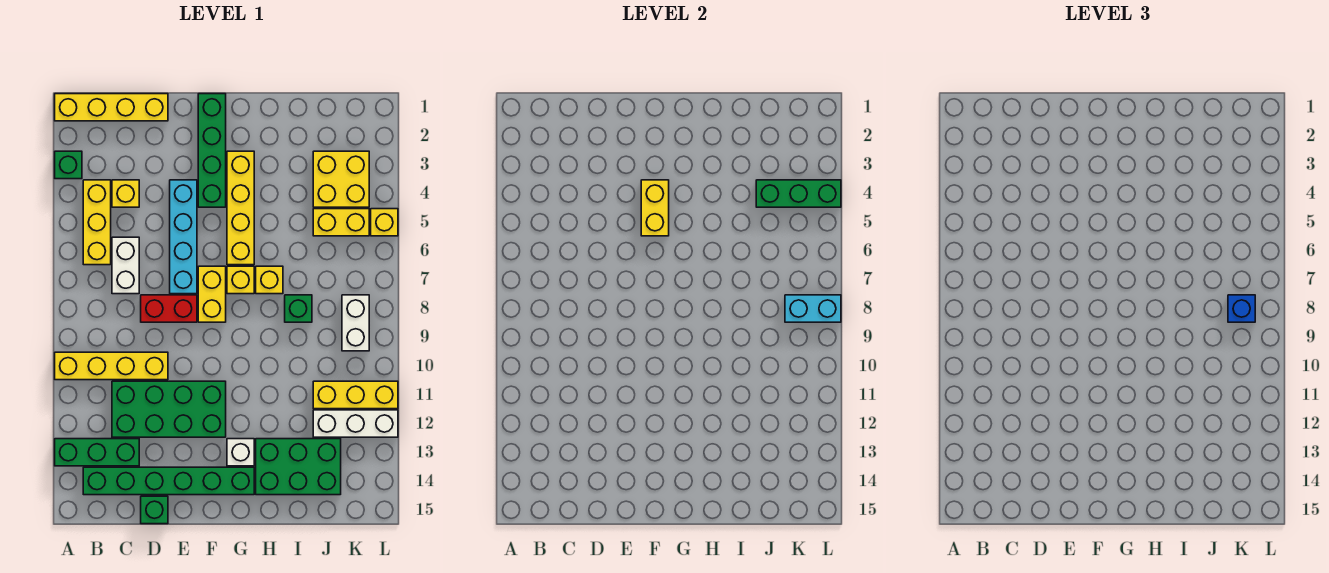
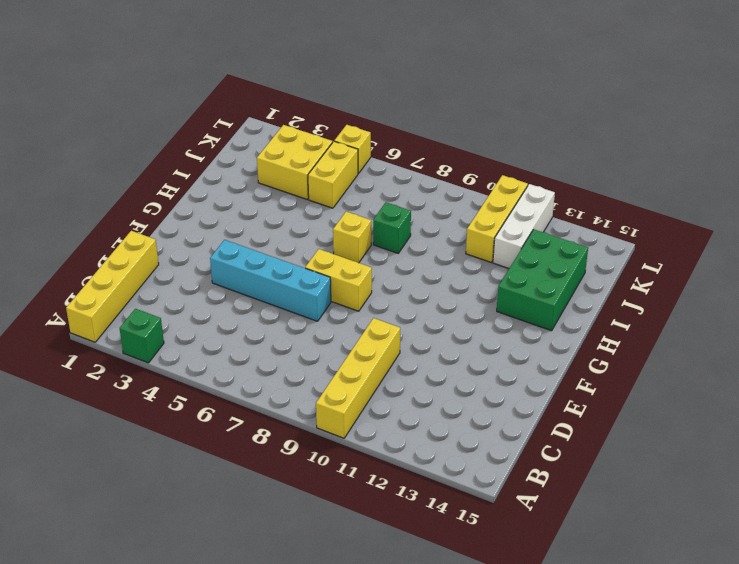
none -> green brick A13:C13 level 1
none -> yellow brick B4:B6 level 1
none -> green brick B14:G14 level 1
none -> yellow brick C4 level 1

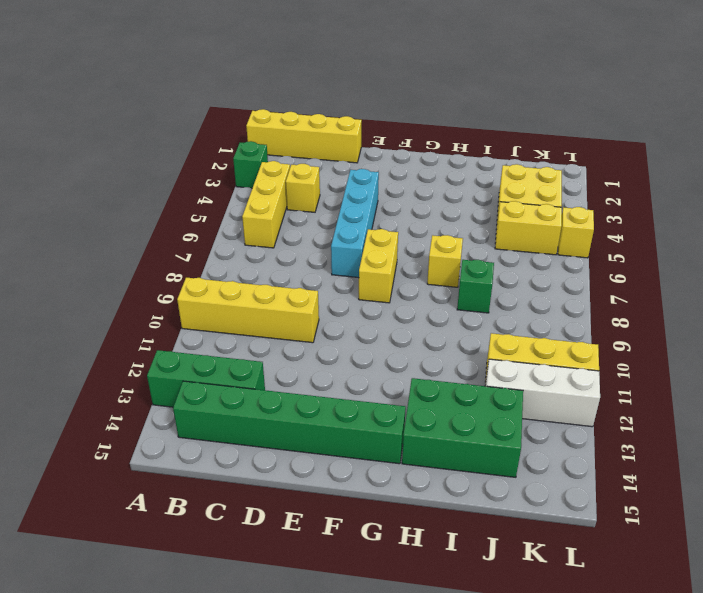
none -> white brick C6:C7 level 1
none -> green brick C11:F12 level 1
none -> red brick D8:E8 level 1
none -> green brick D15 level 1

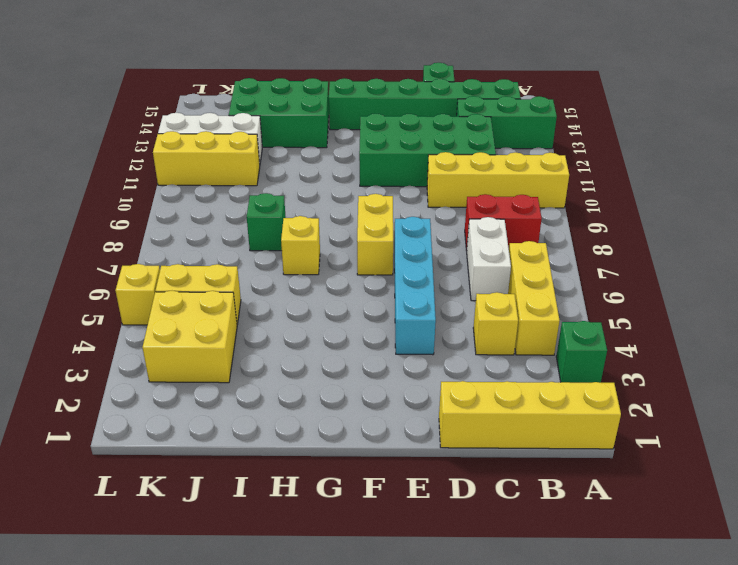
red brick B8:C8 level 1 -> red brick D8:E8 level 1
none -> green brick F1:F4 level 1
none -> yellow brick G3:G6 level 1
none -> yellow brick G7 level 1
none -> white brick G13 level 1

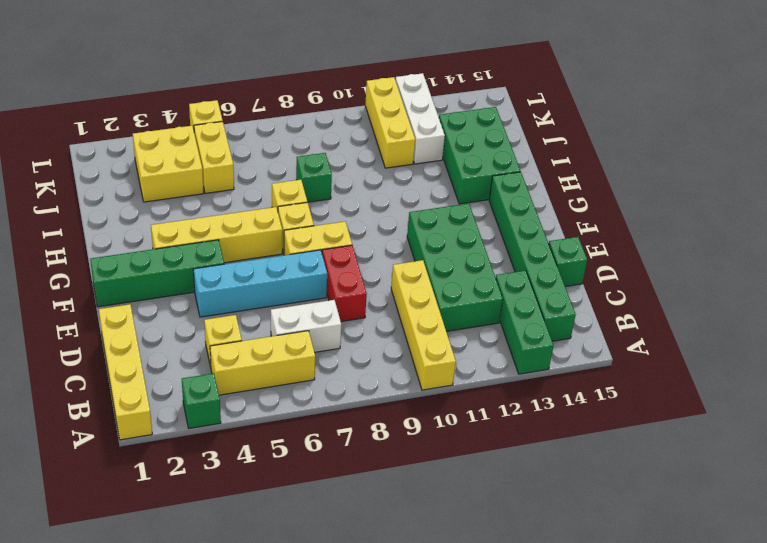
none -> white brick G13 level 1
none -> white brick K8:K9 level 1
none -> yellow brick F4:F5 level 2
none -> green brick J4:L4 level 2

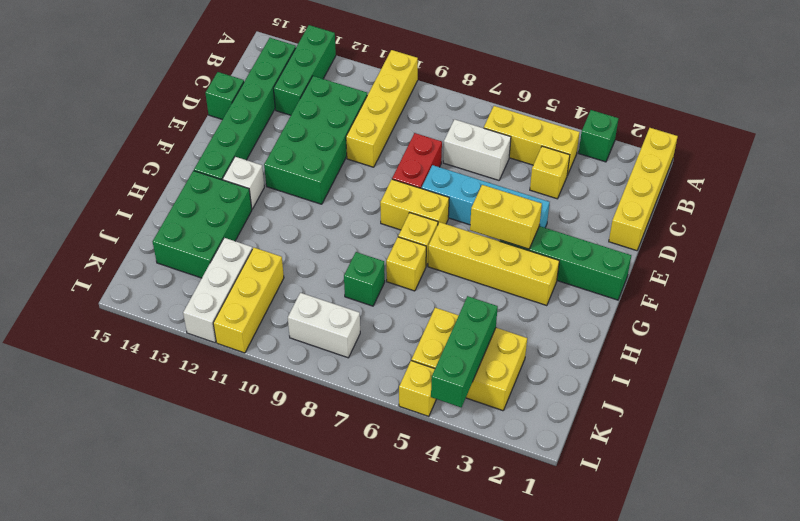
none -> cyan brick K8:L8 level 2
none -> blue brick K8 level 3

